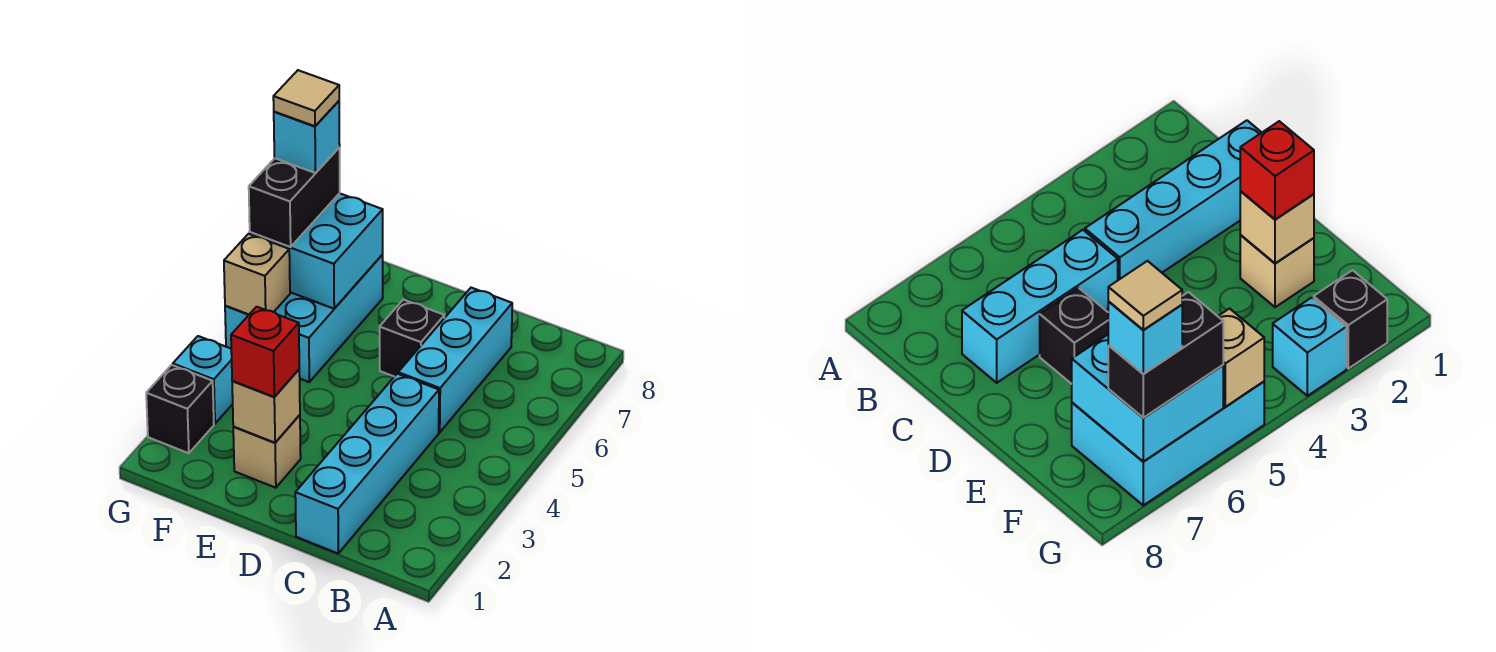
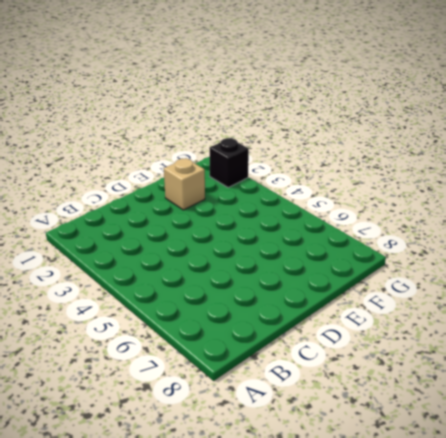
none -> cyan brick C1:C4 level 1
none -> cyan brick C5:C7 level 1
none -> black brick D6 level 1

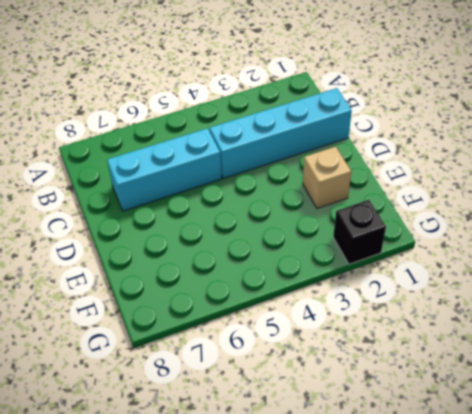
none -> black brick D6 level 1
none -> cyan brick F5:G7 level 1
none -> cyan brick G3 level 1

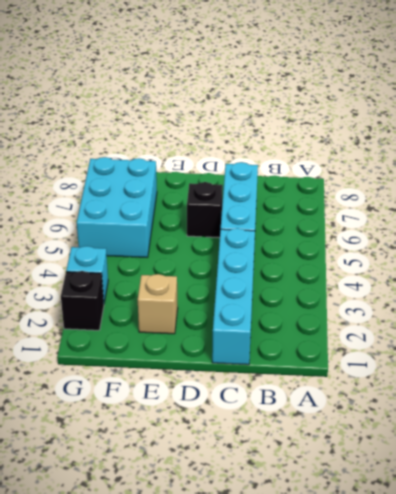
none -> tan brick E2 level 2
none -> cyan brick F6:G7 level 2
none -> tan brick G5 level 2

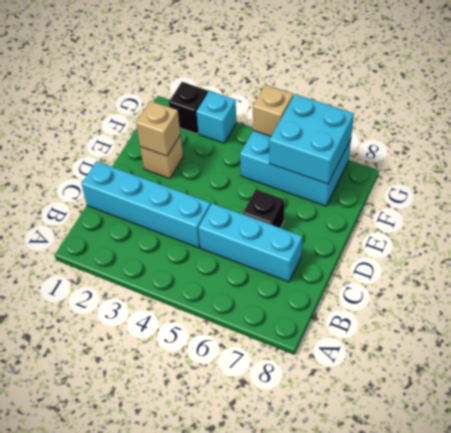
none -> red brick E2 level 3
none -> black brick G6:G7 level 3
none -> cyan brick G7 level 4

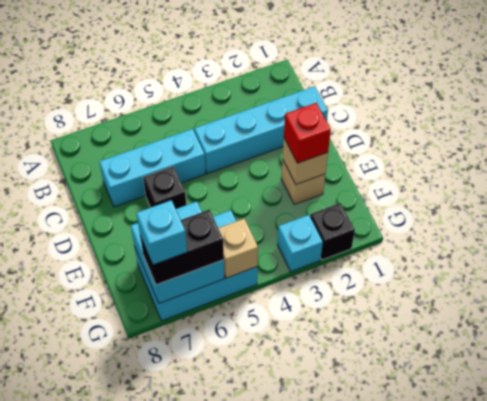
none -> tan tile G7 level 5

